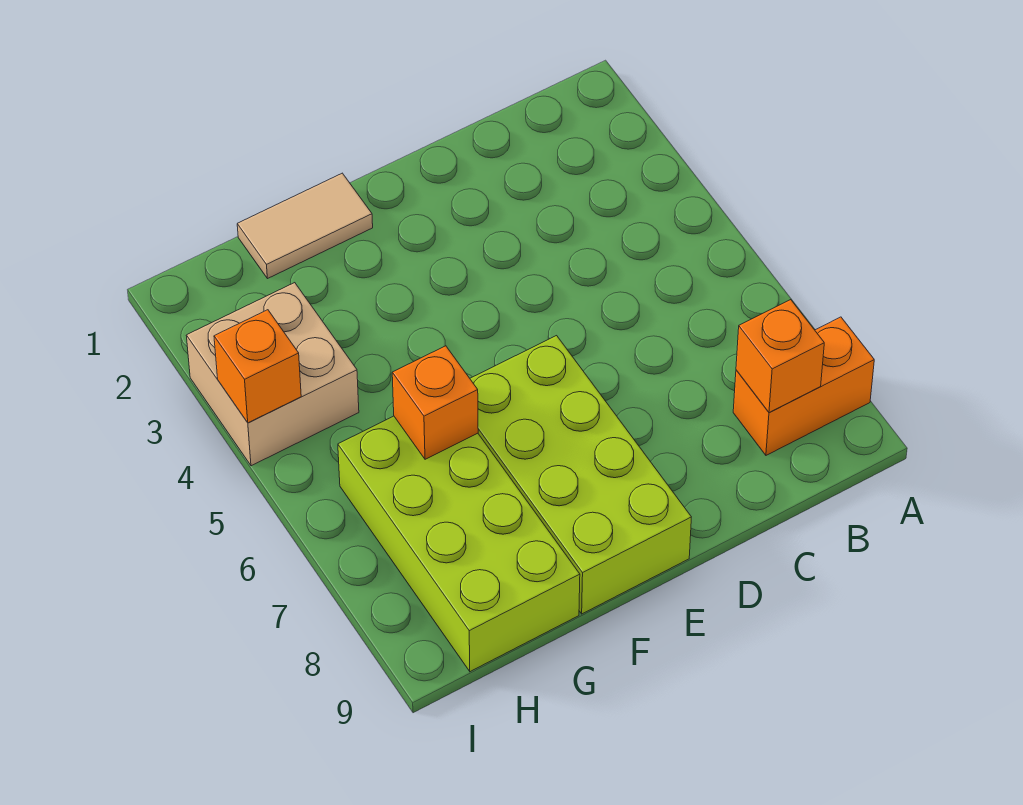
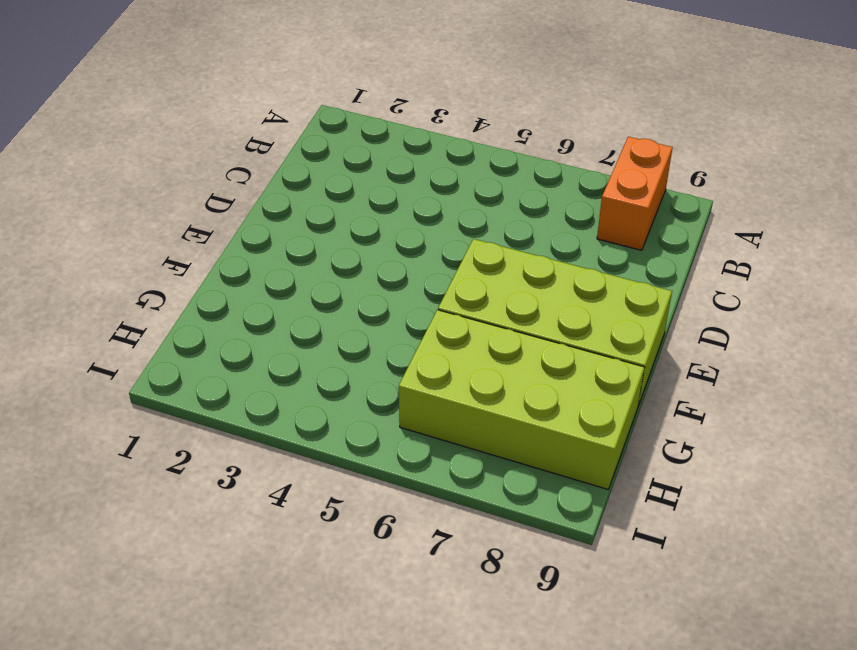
none -> tan tile F1:G1 level 1
none -> tan brick H3:I4 level 1

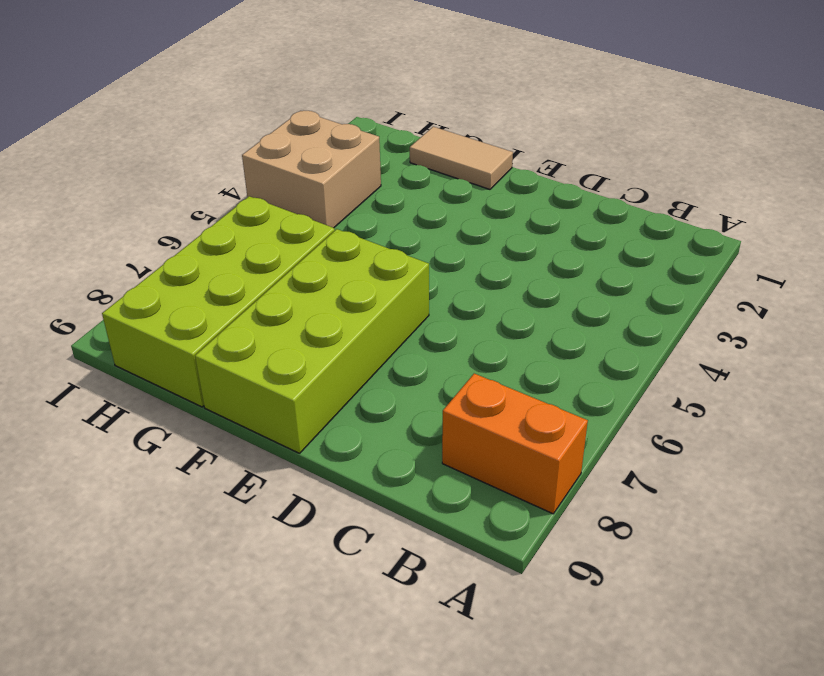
none -> orange brick B8 level 2
none -> orange brick G6 level 2

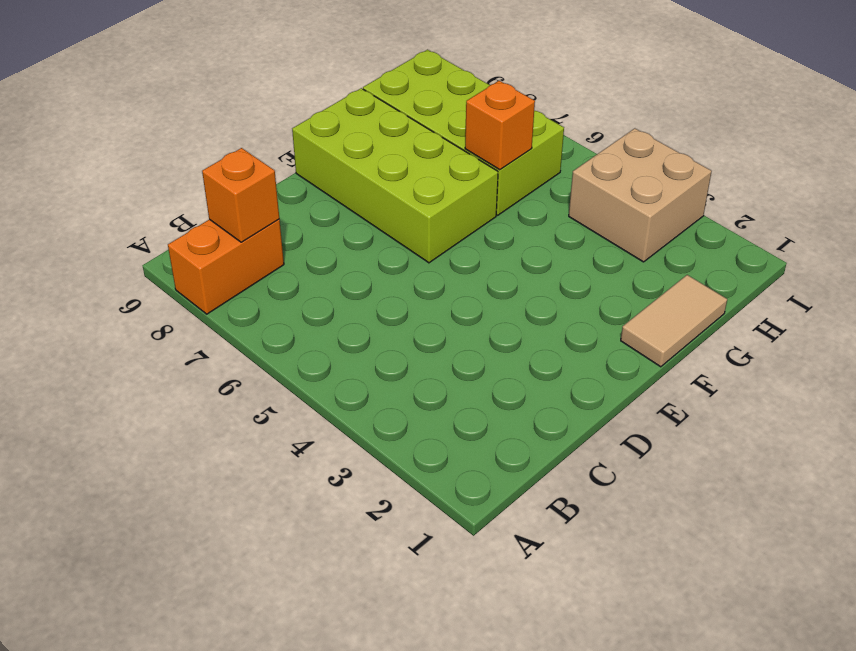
none -> orange brick I4 level 2

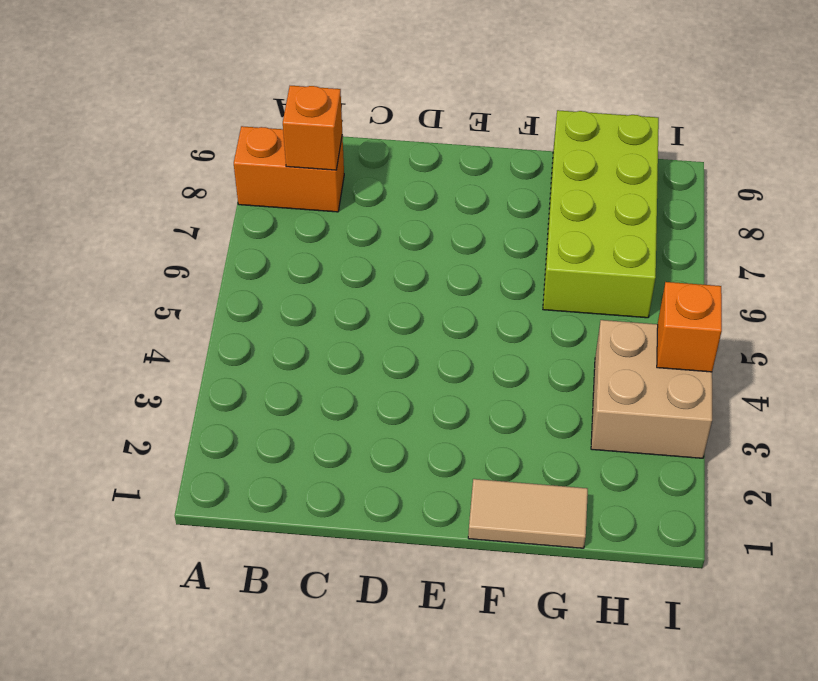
none -> lime brick E6:F9 level 1
none -> orange brick G6 level 2

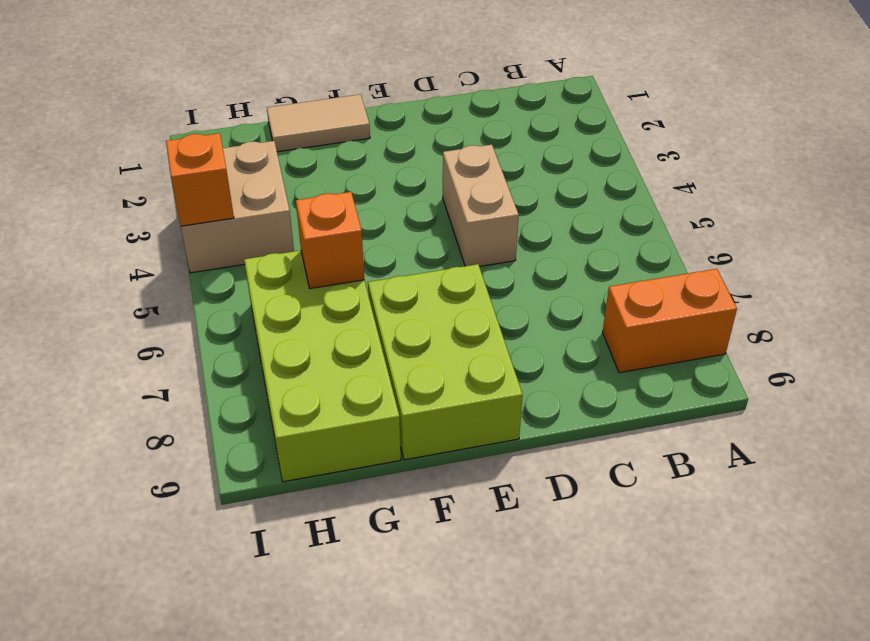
tan brick D4:D5 level 1 -> none
lime brick E7:F9 level 1 -> lime brick E6:F9 level 1
none -> orange brick B8 level 2

